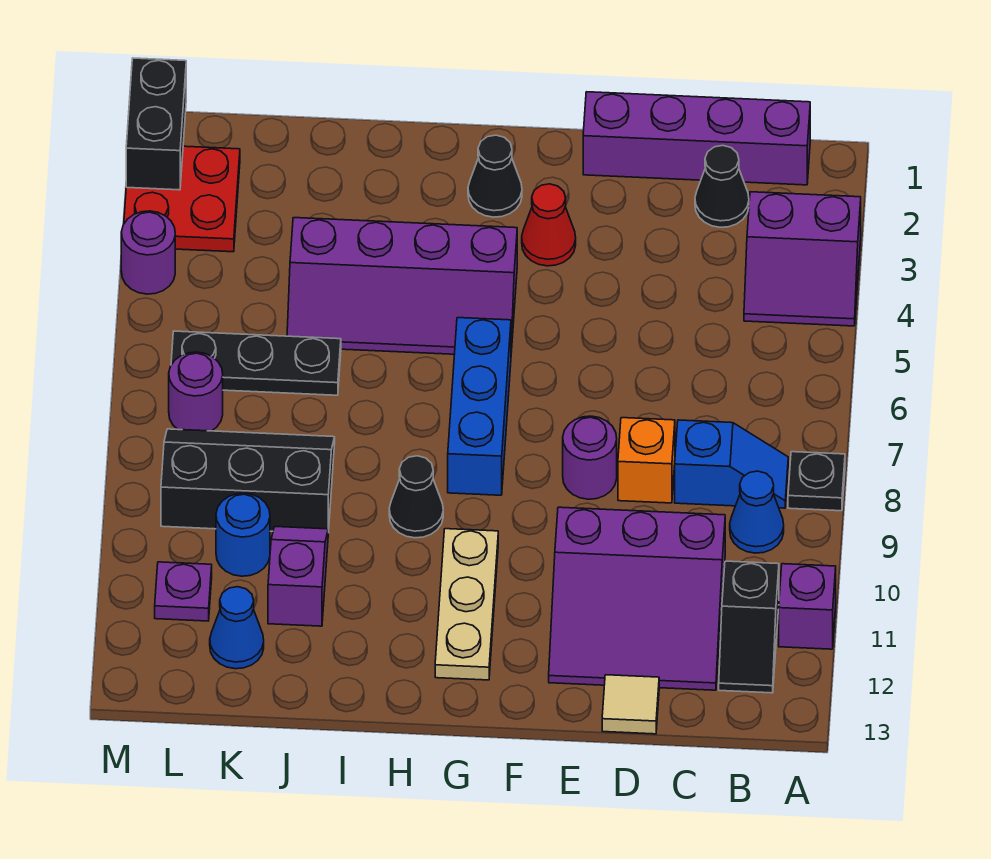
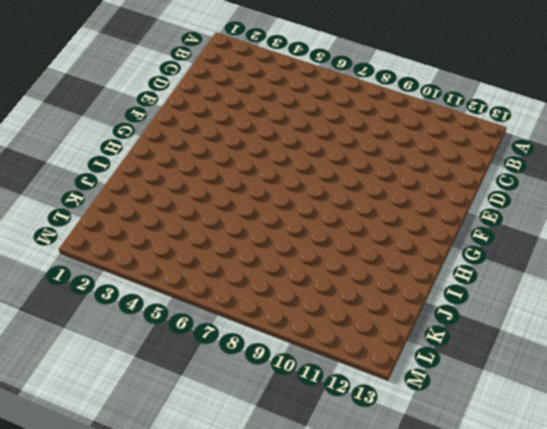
none -> purple slope A3:B4 level 1 top 3
none -> black plate A8 level 1
none -> purple brick A11 level 1

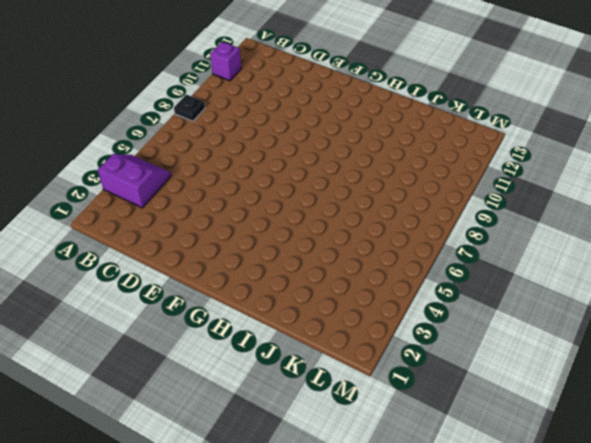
none -> purple brick B1:E1 level 1
none -> blue slope B8:C8 level 1 top C
none -> blue cone B9 level 1

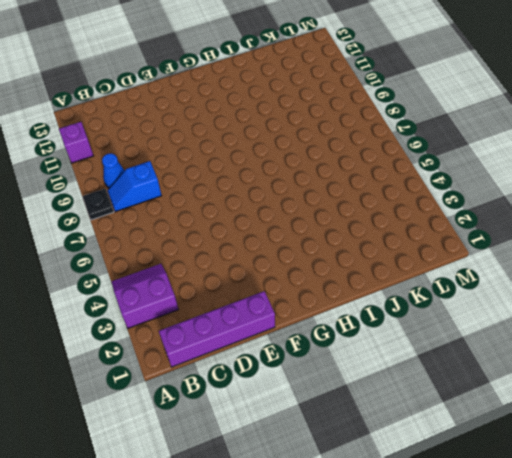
none -> black slope B11:B12 level 1 top 11
none -> black cone C2 level 1
none -> purple slope C10:E12 level 1 top 10

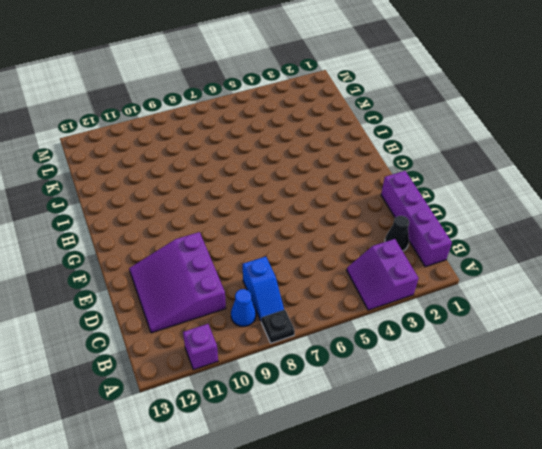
none -> black slope B11:B12 level 1 top 11
none -> orange brick D8 level 1
none -> tan tile D13 level 1

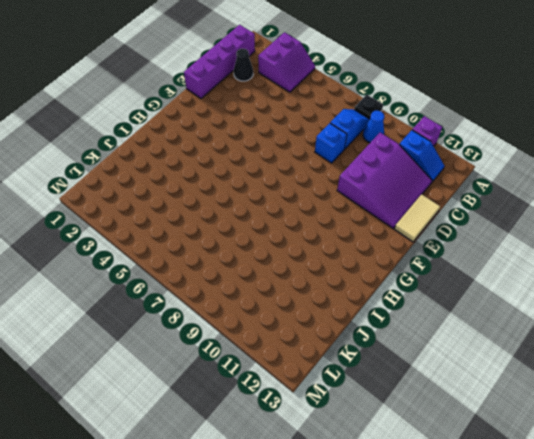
blue slope B11:B12 level 1 top 11 -> black slope B11:B12 level 1 top 11
blue brick D8 level 1 -> orange brick D8 level 1
tan tile D13:E13 level 1 -> tan tile D13 level 1
none -> purple round brick E8 level 1
none -> red cone F3 level 1
none -> black cone G2 level 1

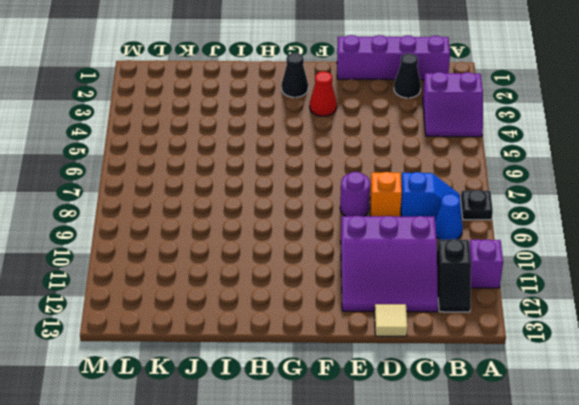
none -> purple slope G4:J5 level 1 top 4
none -> blue brick G6:G8 level 1
none -> tan plate G10:G12 level 1

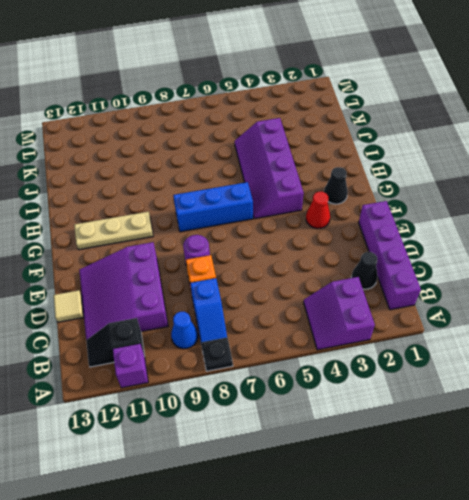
none -> black cone H9 level 1
none -> black plate J6:L6 level 1
none -> black slope J8:L9 level 1 top 9

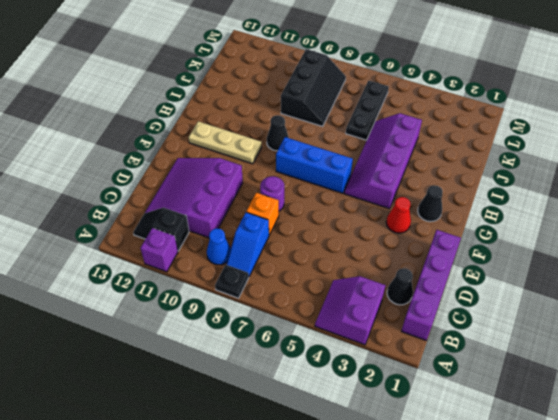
none -> tan tile D13 level 1
none -> purple slope J10:J11 level 1 top 11
none -> blue round brick K10 level 1

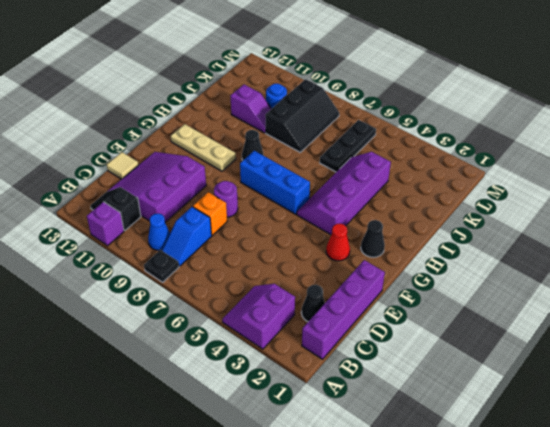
none -> blue cone K12 level 1
none -> red plate L2:M3 level 1
none -> purple round brick L7 level 1

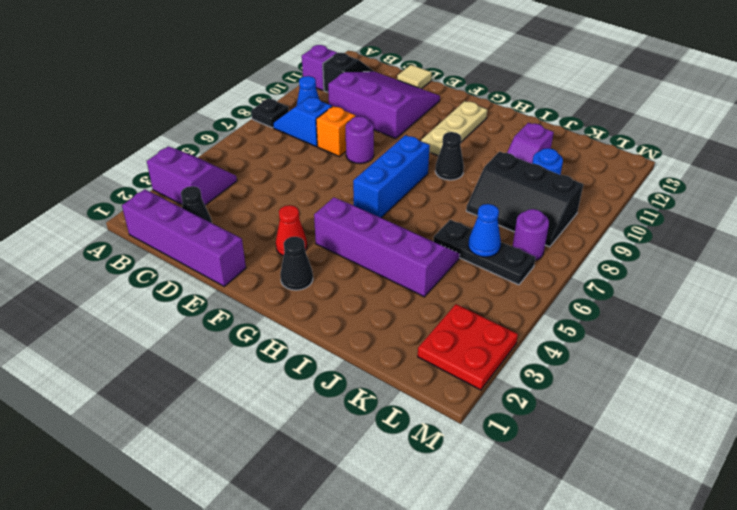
blue cone K6 level 2 -> blue cone K12 level 1
none -> purple plate L11 level 1
none -> purple round brick M4 level 1
none -> black brick M1:M2 level 2

